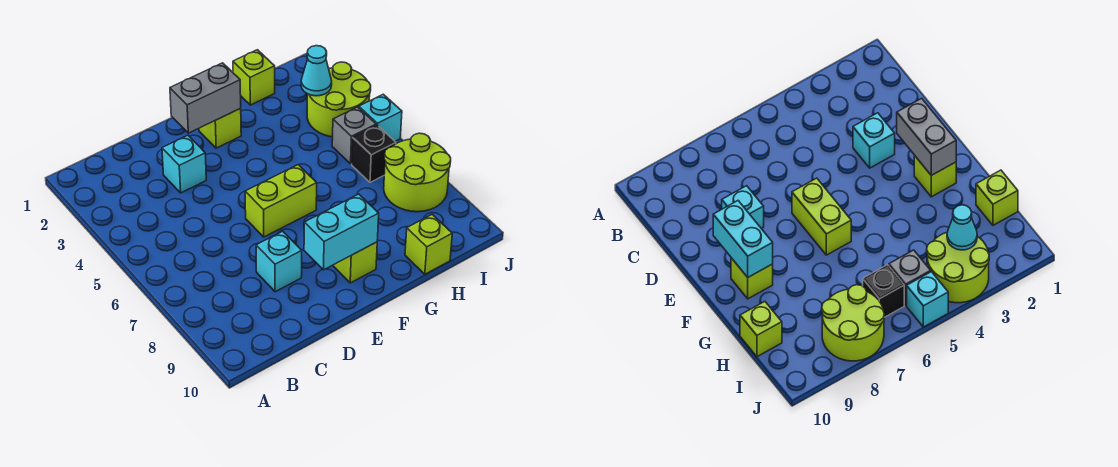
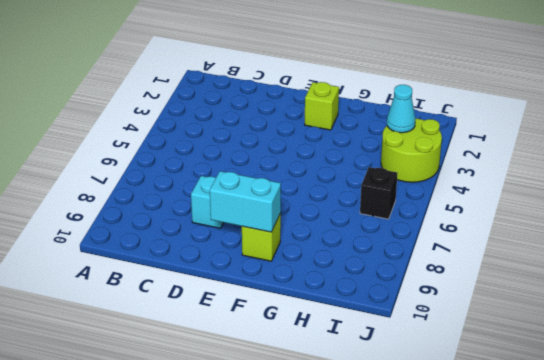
none -> cyan brick D3 level 1
none -> lime brick E6:F6 level 1
none -> lime brick H1 level 1

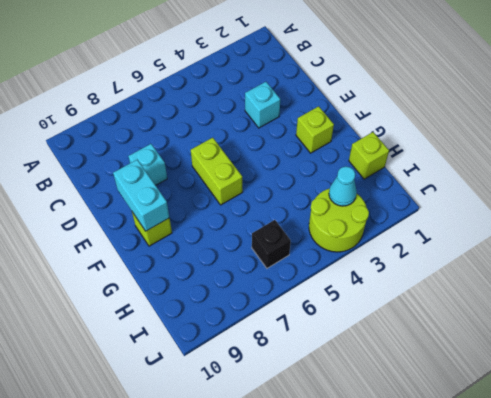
none -> lime brick H10 level 1
none -> grey brick I5 level 1
none -> lime round brick I7:J8 level 1

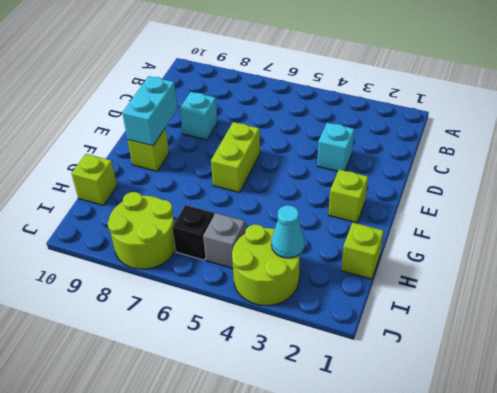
none -> cyan brick J5 level 1
none -> grey brick E2:F2 level 2

